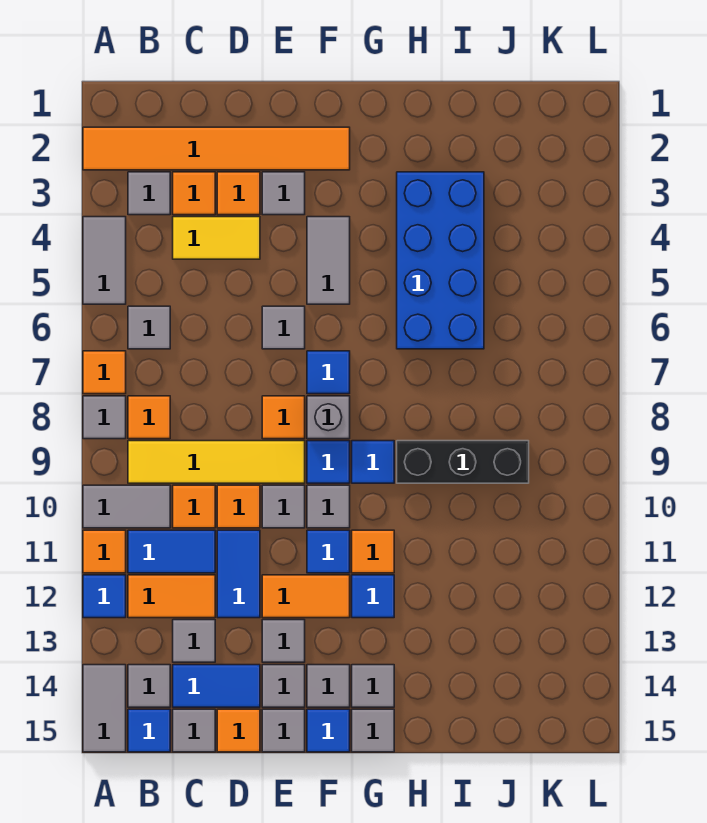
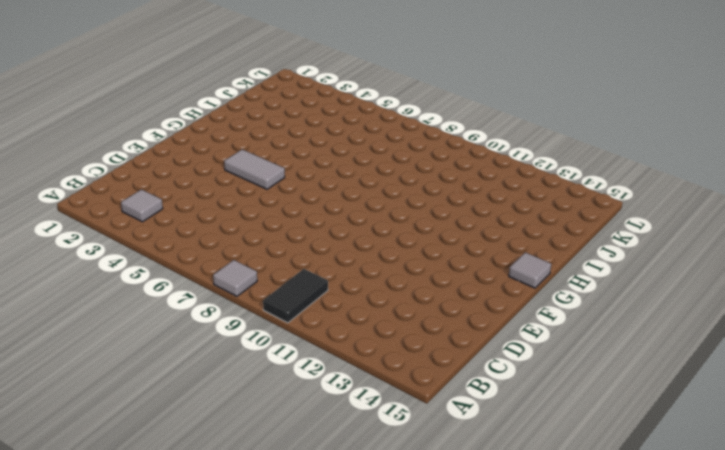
black tile A10:B10 level 1 -> grey tile A10:B10 level 1
none -> orange tile A2:F2 level 1
none -> grey tile A4:A5 level 1
none -> orange tile A7 level 1
none -> orange tile A11 level 1

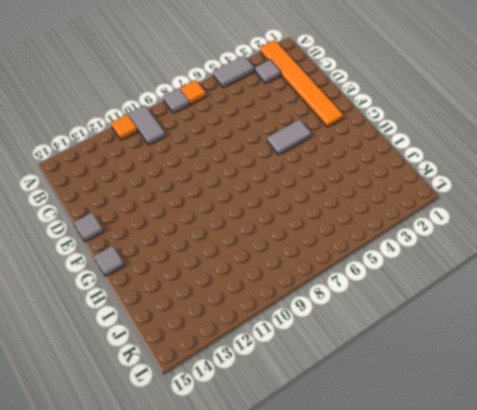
none -> blue tile A12 level 1
none -> grey tile A14:A15 level 1
none -> grey tile B6 level 1
none -> orange tile B8 level 1

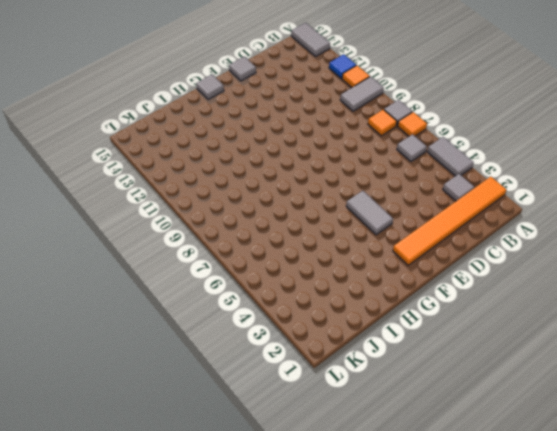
none -> yellow tile B9:E9 level 1
none -> blue tile B11:C11 level 1
none -> orange tile B12:C12 level 1
none -> grey tile B14 level 1

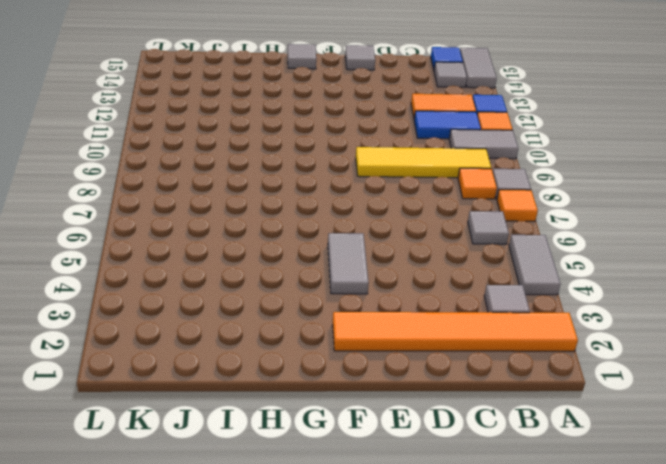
none -> orange tile C3 level 1
none -> yellow tile C4:D4 level 1
none -> orange tile C10 level 1
none -> grey tile C13 level 1

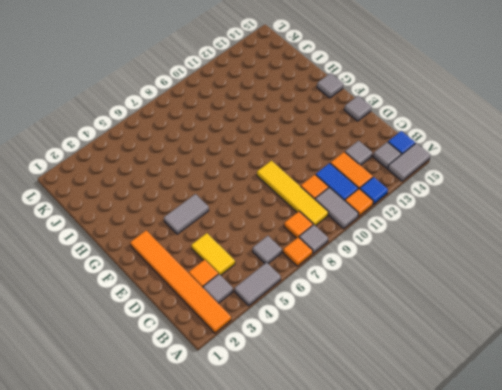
none -> blue tile C14:D14 level 1
none -> grey tile C15 level 1
none -> orange tile D3 level 1
none -> orange tile D10 level 1

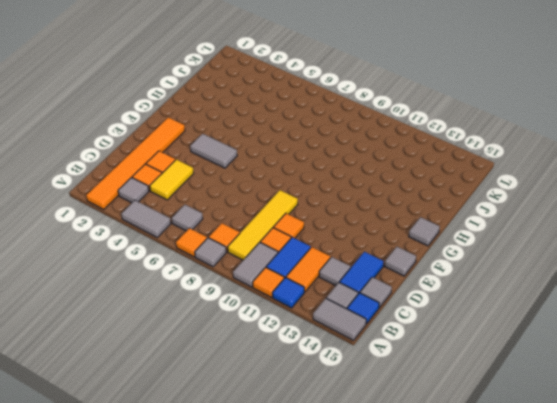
none -> blue tile D11:D12 level 1
none -> orange tile D15 level 1
none -> grey tile E3 level 1
none -> grey tile E6 level 1

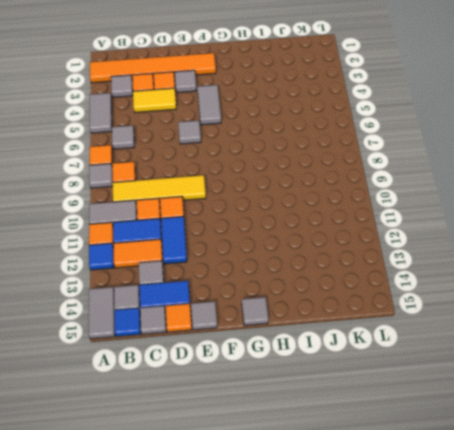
none -> orange tile E8 level 1
none -> grey tile E10 level 1
none -> orange tile E12:F12 level 1
none -> grey tile E13 level 1

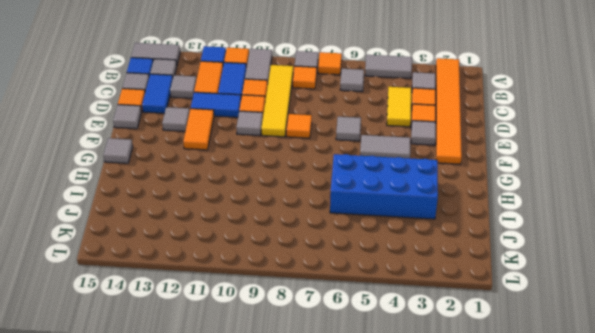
none -> grey tile E14 level 1
none -> blue tile F7 level 1
none -> grey brick F8 level 1
none -> blue tile F9 level 1

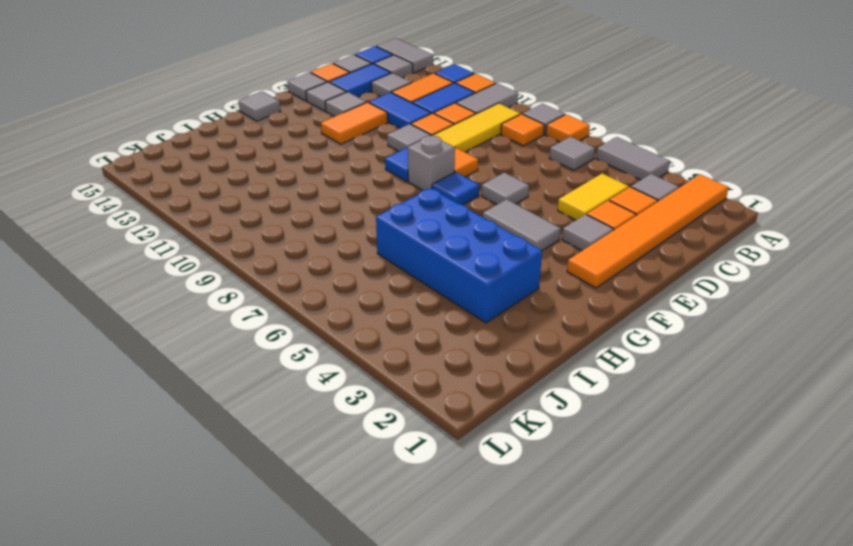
none -> grey tile F10 level 1
none -> blue tile F11 level 1
none -> grey tile F14 level 1
none -> blue tile F15 level 1

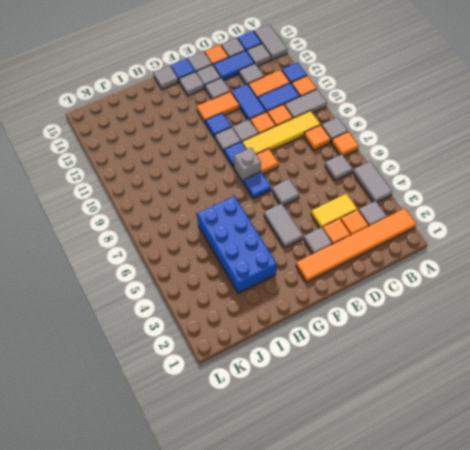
none -> blue tile G9 level 1
none -> orange tile G11 level 1
none -> blue tile G12 level 1
none -> grey tile G14 level 1

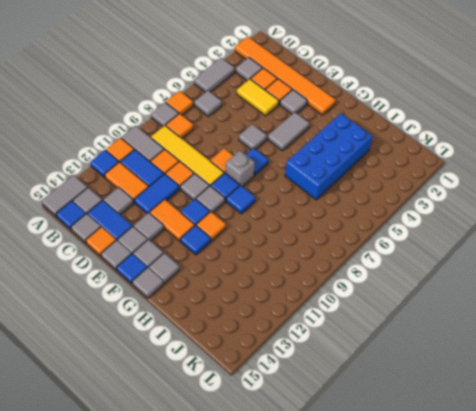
none -> black brick H9:J9 level 1

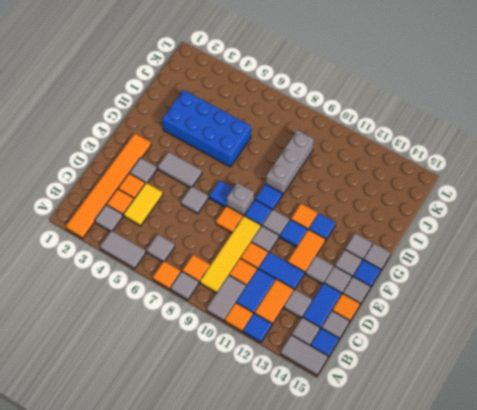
grey brick H9:J9 level 1 -> black brick H9:J9 level 1

